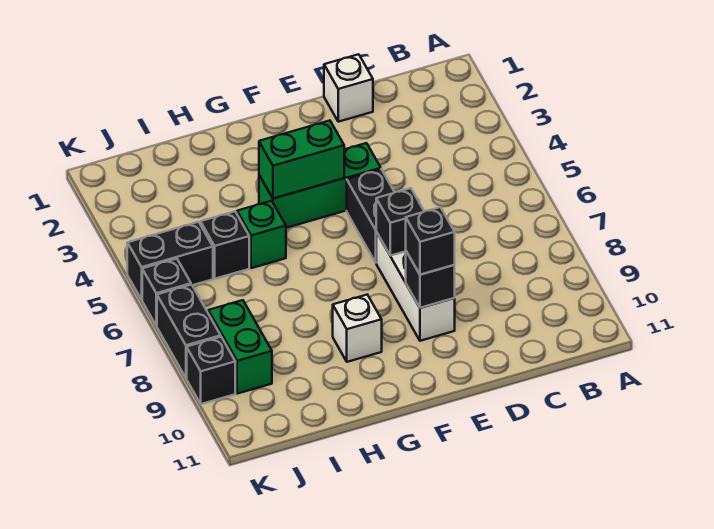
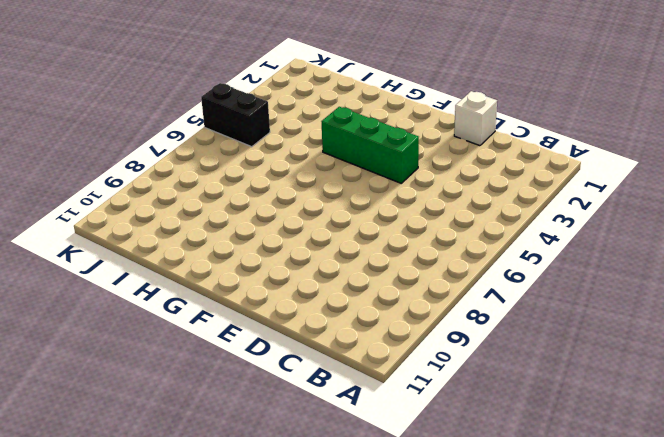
none -> black brick E5:E6 level 1
none -> white brick E7:E9 level 1
none -> white brick G9 level 1

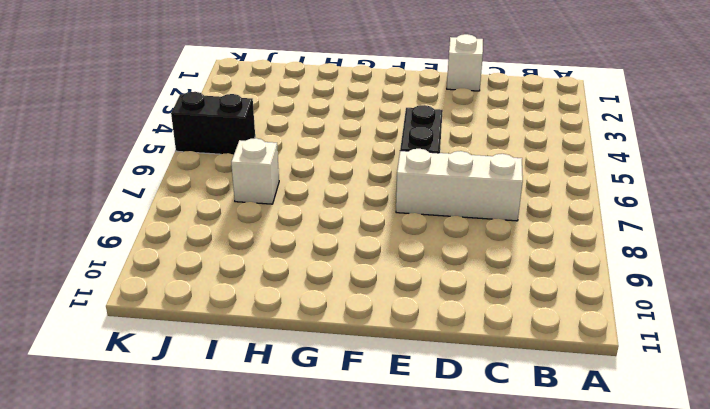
white brick C7:E7 level 1 -> white brick E7:E9 level 1
white brick I7 level 1 -> white brick G9 level 1
none -> green brick E4:G4 level 1
none -> green brick H5 level 1
none -> black brick I5 level 1

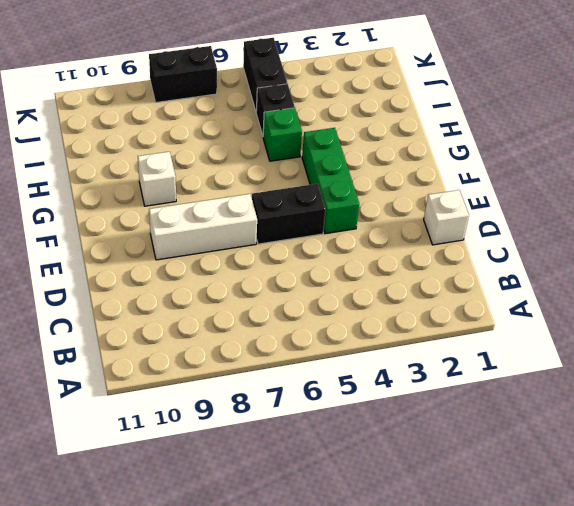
none -> green brick J8:J9 level 1
none -> black brick K6 level 1
none -> black brick K9 level 1

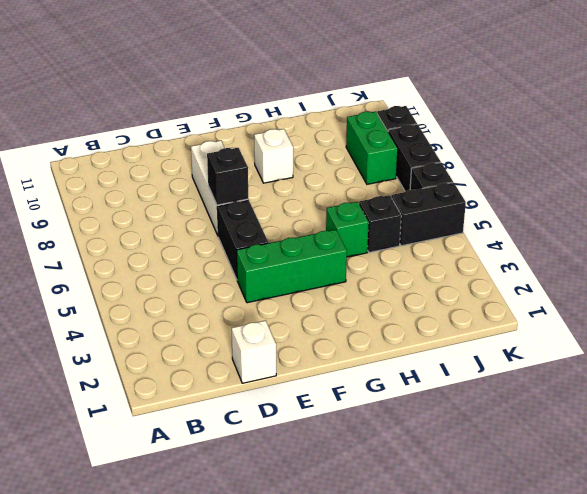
none -> black brick E9 level 2
none -> green brick F4:G4 level 2
none -> black brick E9 level 3

